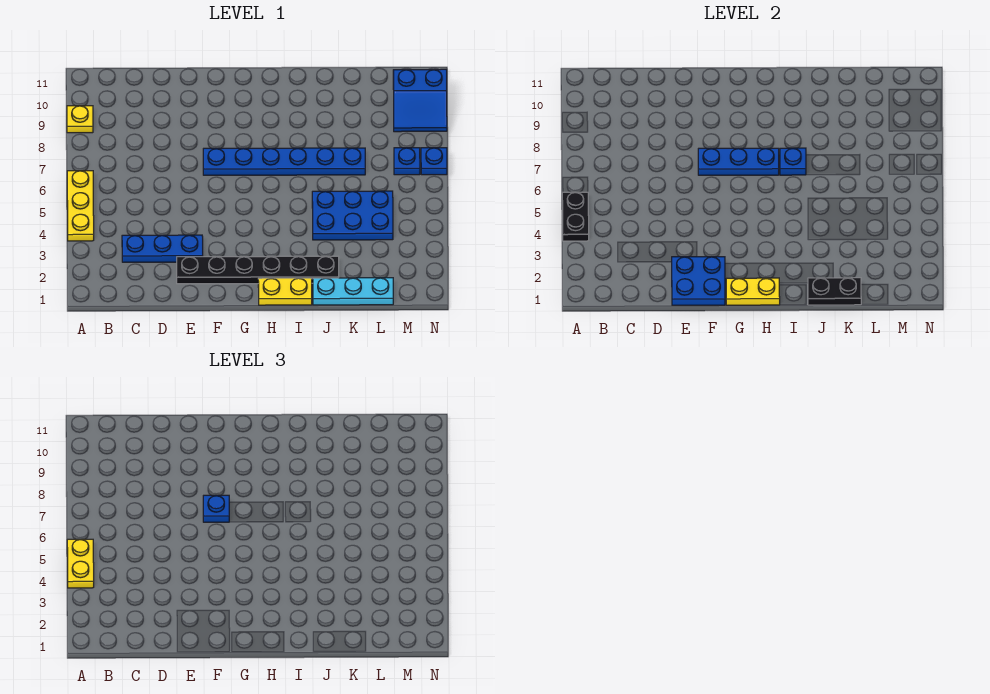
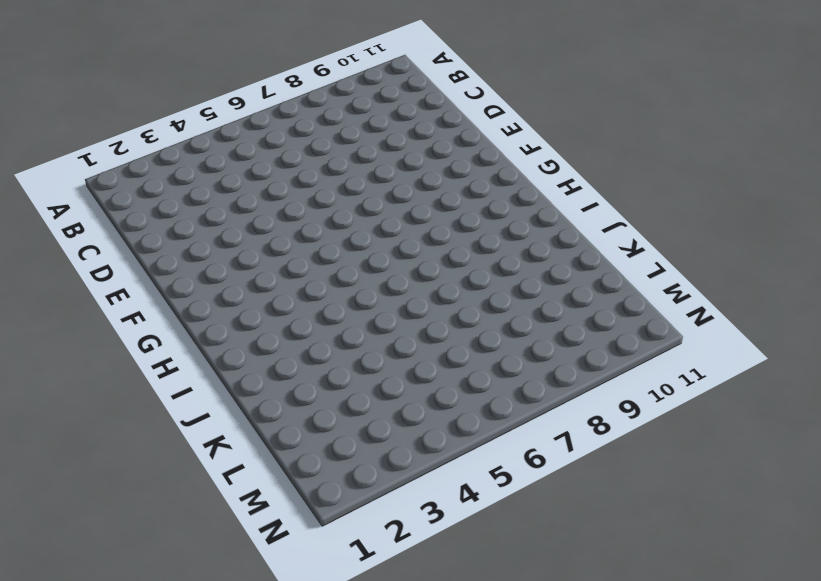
none -> yellow plate A4:A6 level 1
none -> yellow plate A9 level 1
none -> blue plate C3:E3 level 1

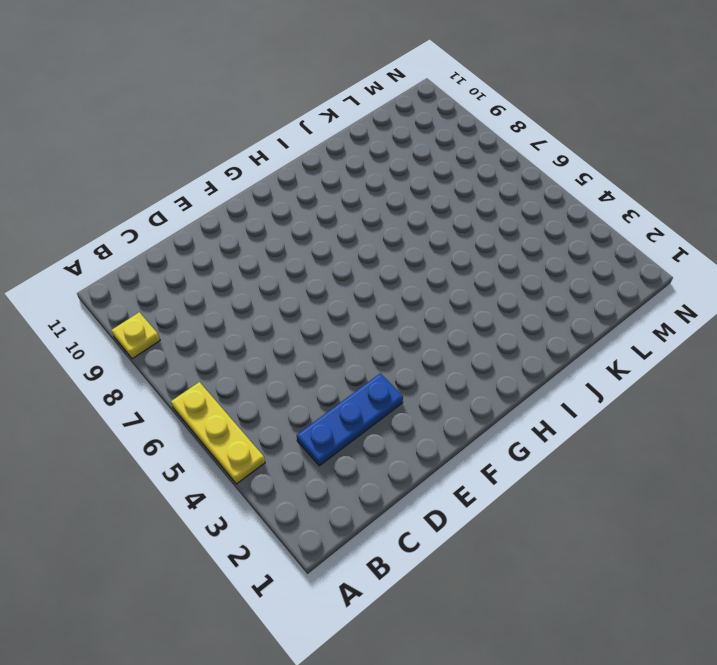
none -> black plate E2:J2 level 1
none -> blue plate F7:K7 level 1
none -> yellow plate H1:I1 level 1

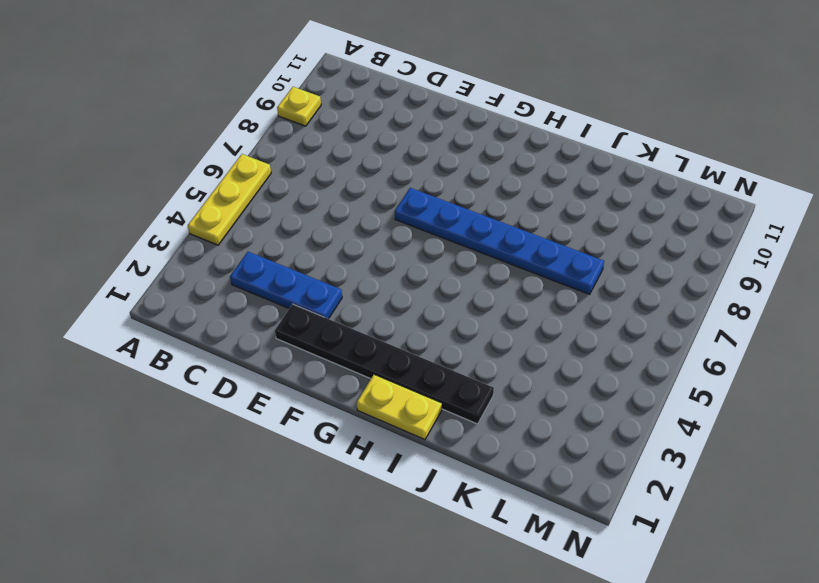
none -> cyan plate J1:L1 level 1
none -> blue plate J4:L5 level 1
none -> blue plate M7 level 1

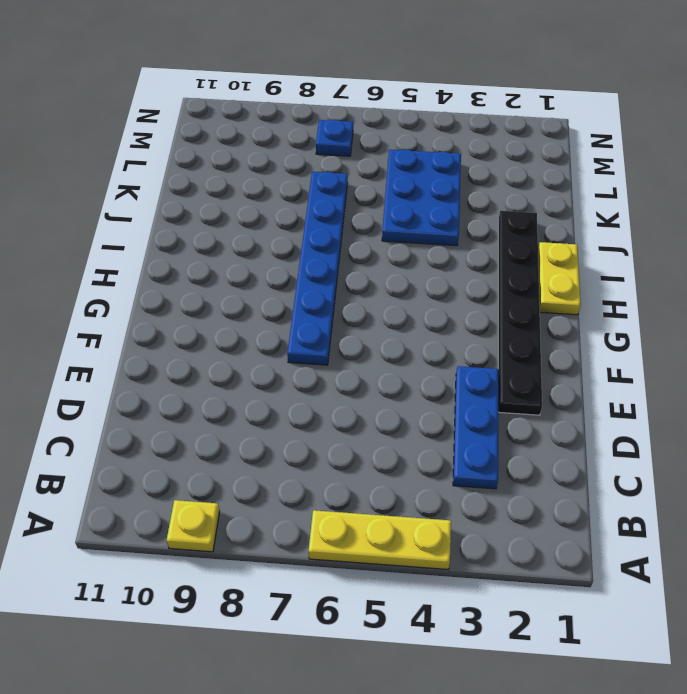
none -> cyan plate J1:L1 level 1
none -> blue slope M9:N10 level 1 top 10
none -> blue plate N7 level 1

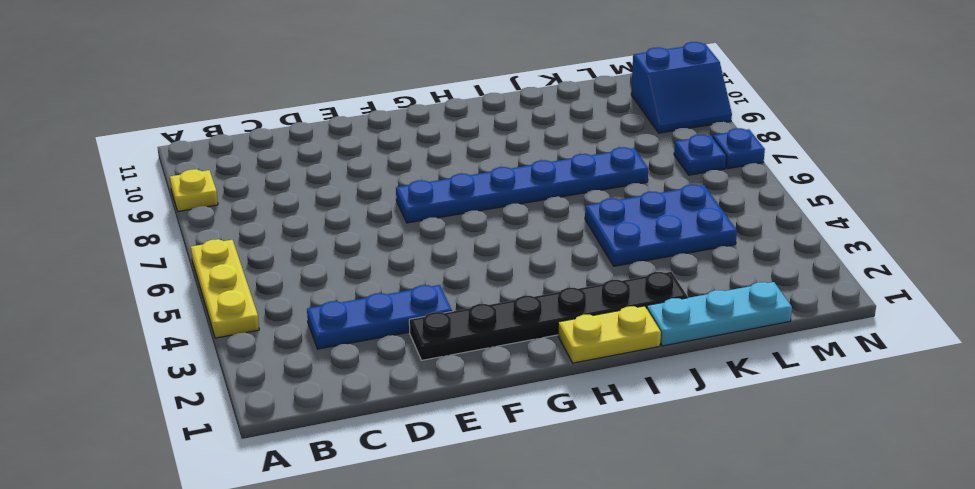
none -> black plate A4:A5 level 2
none -> blue plate E1:F2 level 2
none -> blue plate F7:H7 level 2

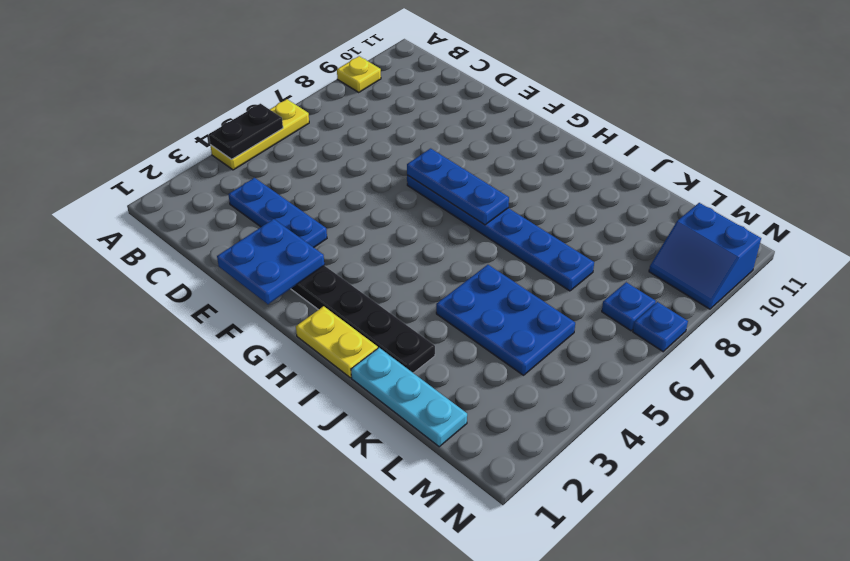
none -> yellow plate G1:H1 level 2
none -> blue plate I7 level 2
none -> black plate J1:K1 level 2

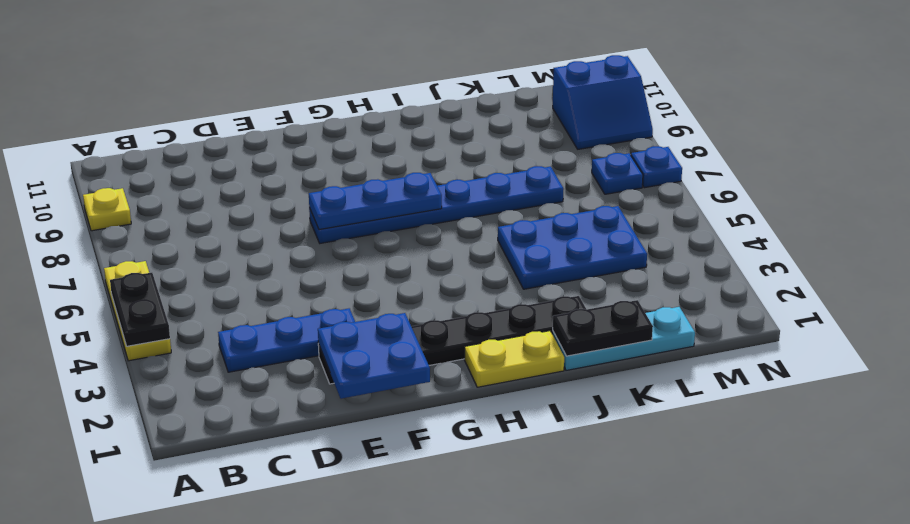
none -> yellow plate G1:H1 level 2
none -> blue plate I7 level 2
none -> yellow plate A4:A5 level 3

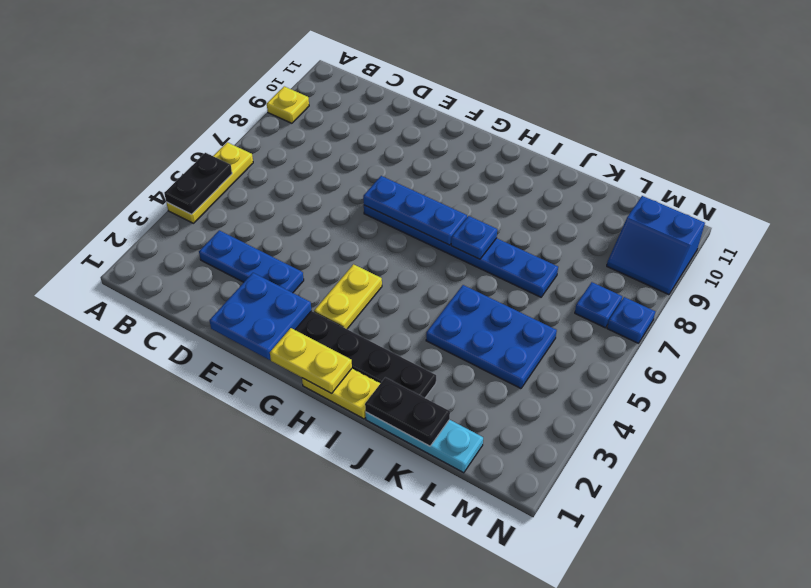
yellow plate G3:G4 level 1 -> yellow plate A4:A5 level 3
none -> blue plate F7 level 3

